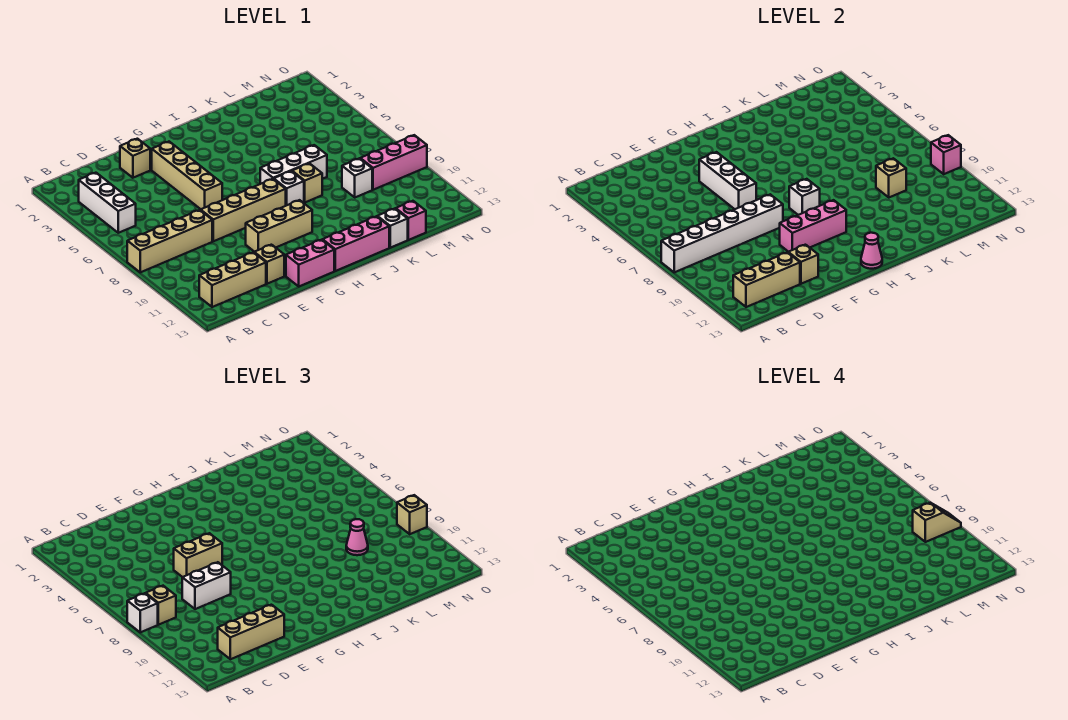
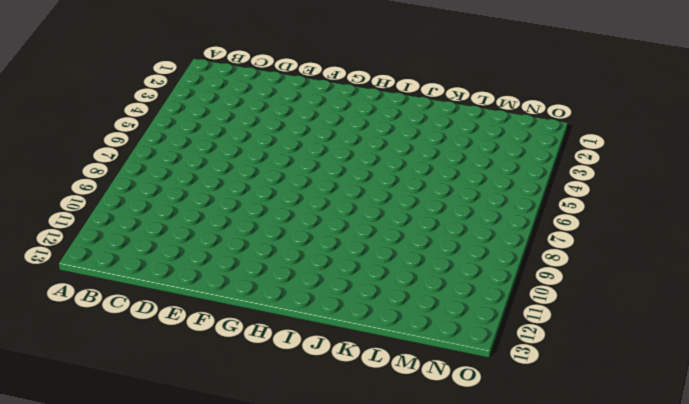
none -> tan brick A8:D8 level 1
none -> white brick B3:B5 level 1
none -> tan brick B12:D12 level 1
none -> tan brick E2 level 1

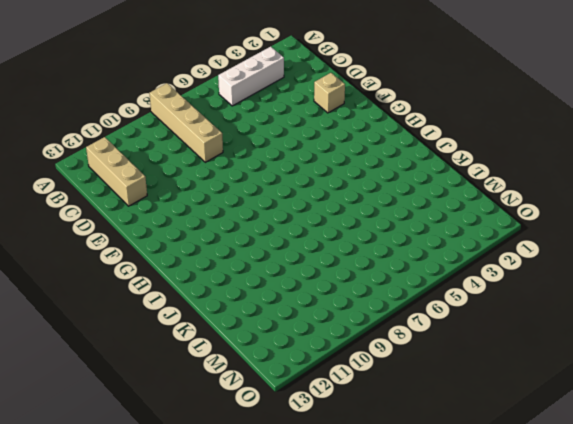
none -> tan brick E8:H8 level 1
none -> tan brick E12 level 1
none -> tan brick F3:F6 level 1
none -> tan brick F10:H10 level 1

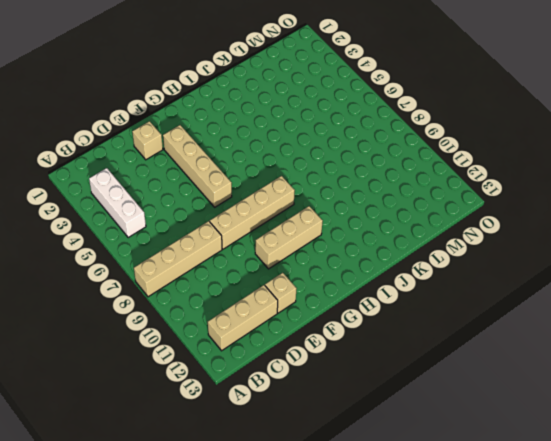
none -> pink brick F13:G13 level 1
none -> pink brick H13:J13 level 1
none -> white brick I7:K7 level 1
none -> white brick I8 level 1

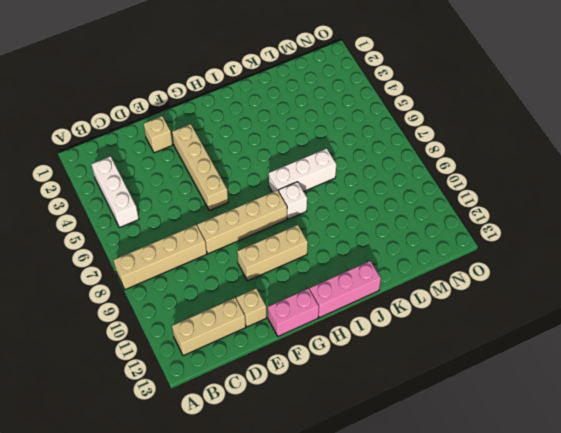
none -> tan brick J8 level 1
none -> white brick K13 level 1
none -> white brick L9 level 1
none -> pink brick L13 level 1

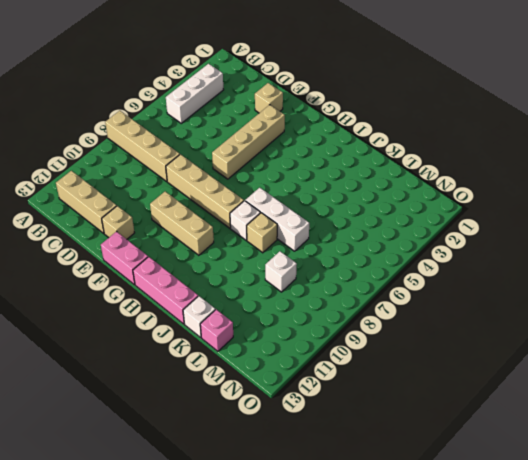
none -> pink brick M9:O9 level 1
none -> white brick A8:F8 level 2
none -> tan brick B12:D12 level 2
none -> tan brick E12 level 2

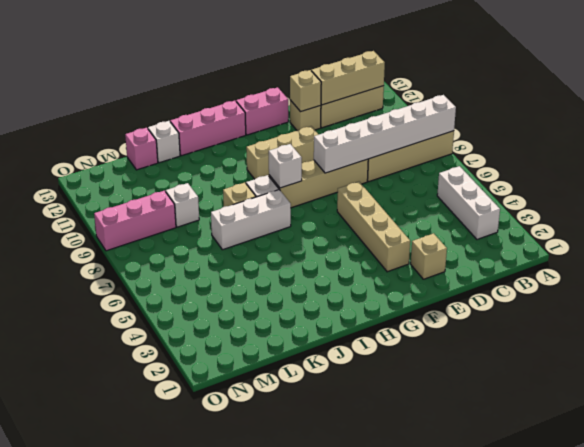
none -> white brick F4:F6 level 2
none -> pink brick F10:H10 level 2
none -> pink cone H13 level 2
none -> tan brick L9 level 2

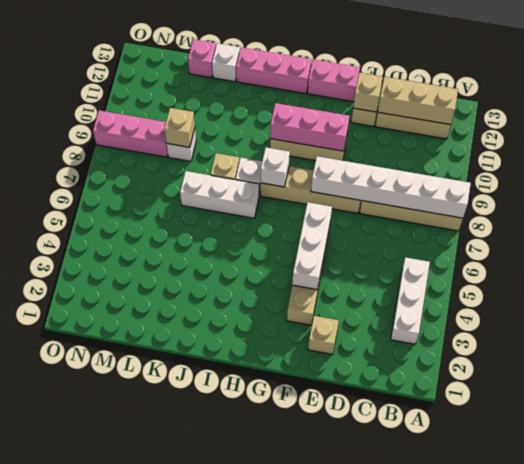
none -> pink cone H13 level 2
none -> pink brick O9 level 2
none -> white brick A8 level 3
none -> tan brick B8 level 3

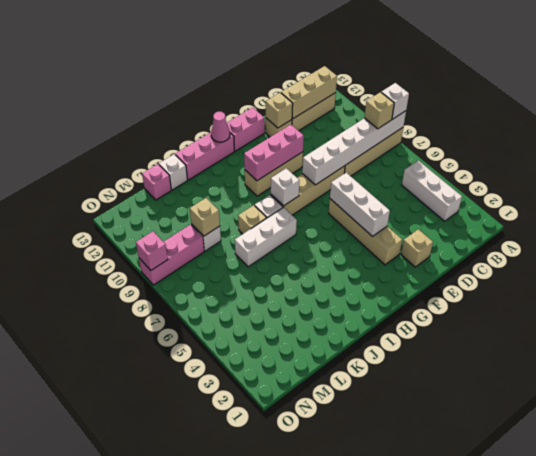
none -> tan brick C12:E12 level 3
none -> white brick D8:E8 level 3
none -> tan brick E6:F6 level 3
none -> pink cone L9 level 3

